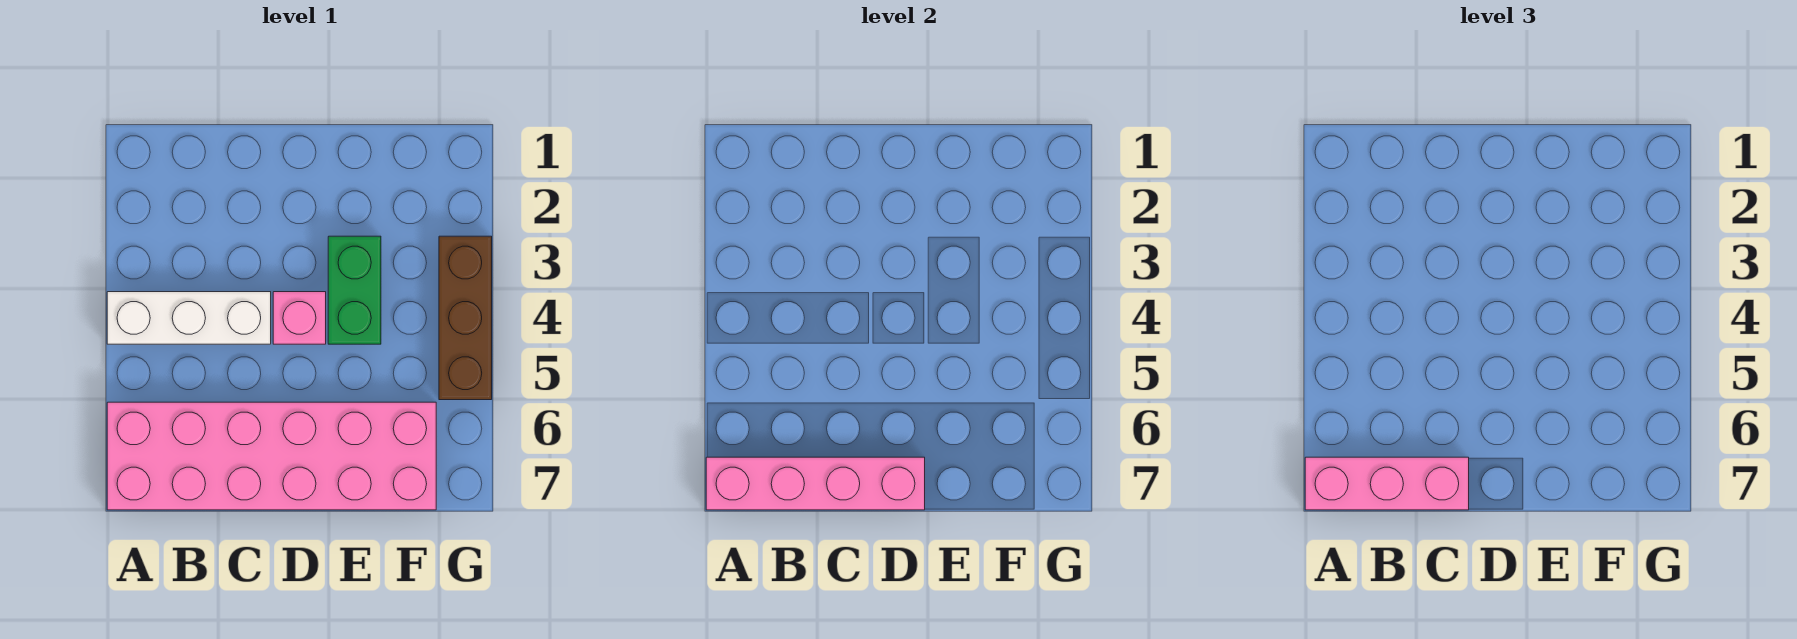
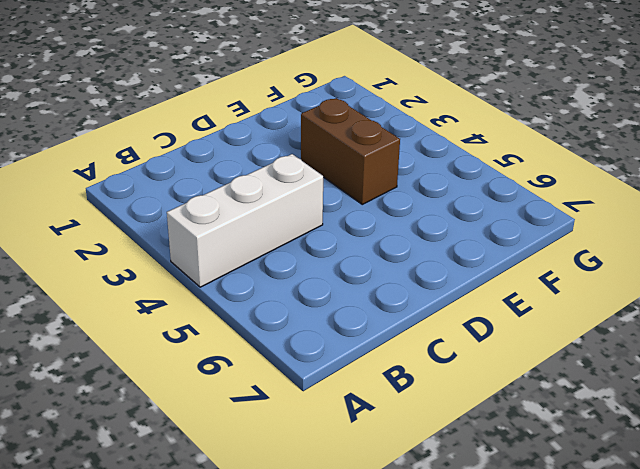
brown brick E3:E4 level 1 -> green brick E3:E4 level 1
none -> pink brick A6:F7 level 1
none -> pink brick D4 level 1

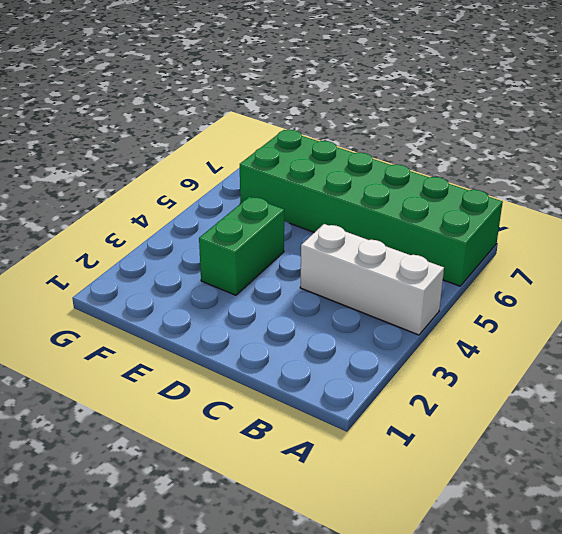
green brick A6:F7 level 1 -> pink brick A6:F7 level 1
none -> pink brick D4 level 1
none -> brown brick G3:G5 level 1

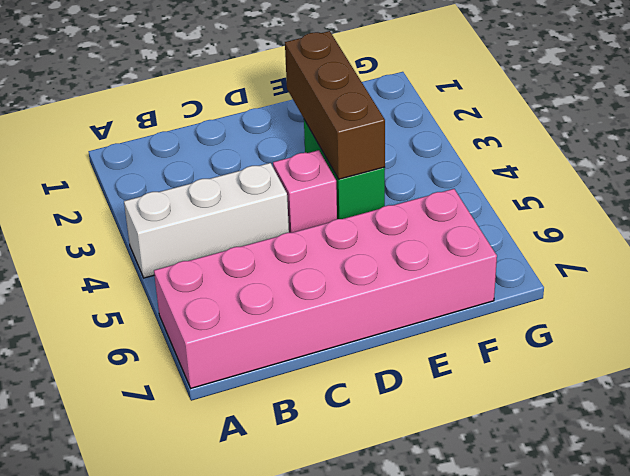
brown brick E2:E4 level 2 -> brown brick G3:G5 level 1
none -> pink brick A7:D7 level 2
none -> pink brick A7:C7 level 3

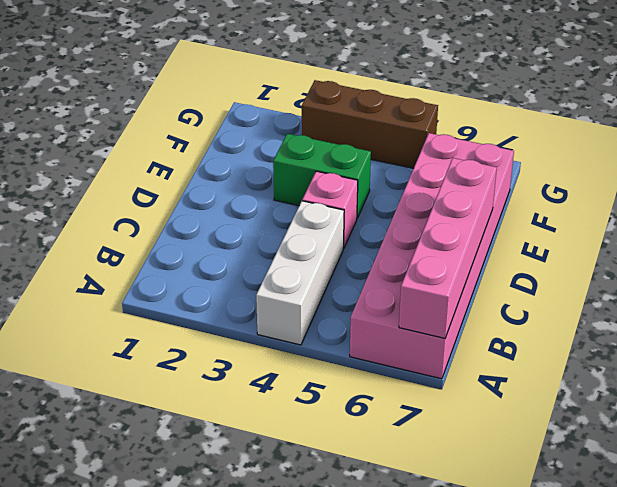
none -> pink brick A7:C7 level 3

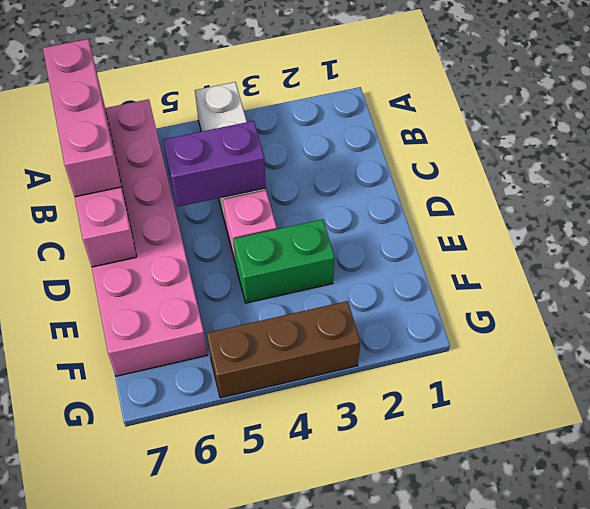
purple brick C4:C5 level 2 -> none

